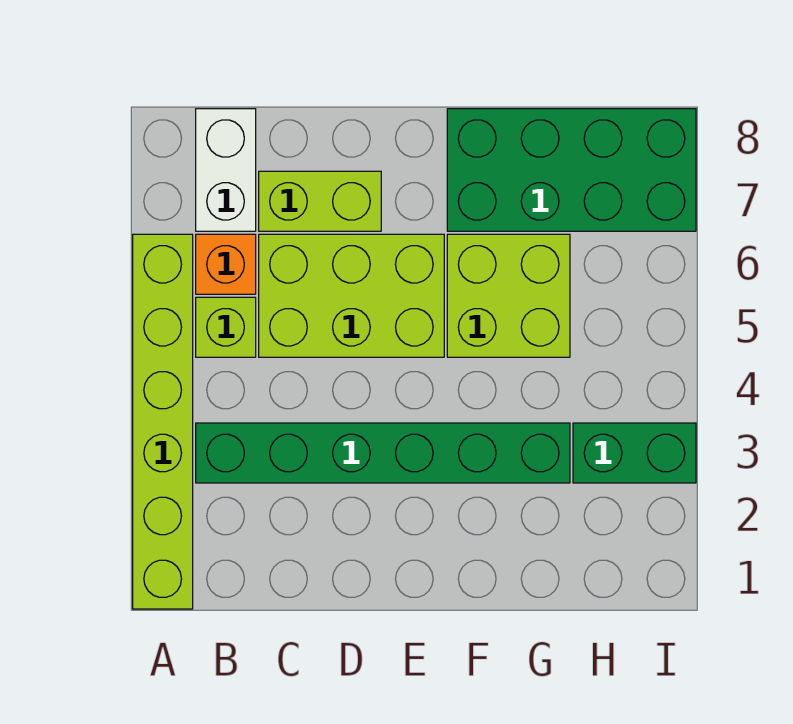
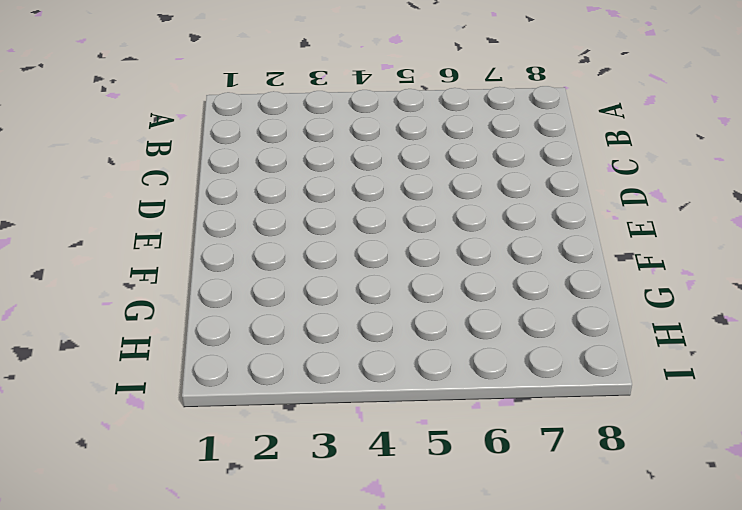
none -> lime brick A1:A6 level 1
none -> green brick B3:G3 level 1

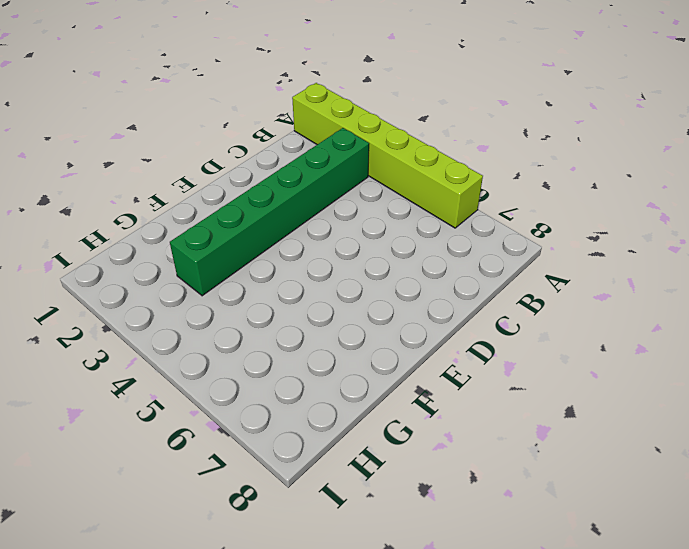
none -> lime brick B5 level 1
none -> orange brick B6 level 1

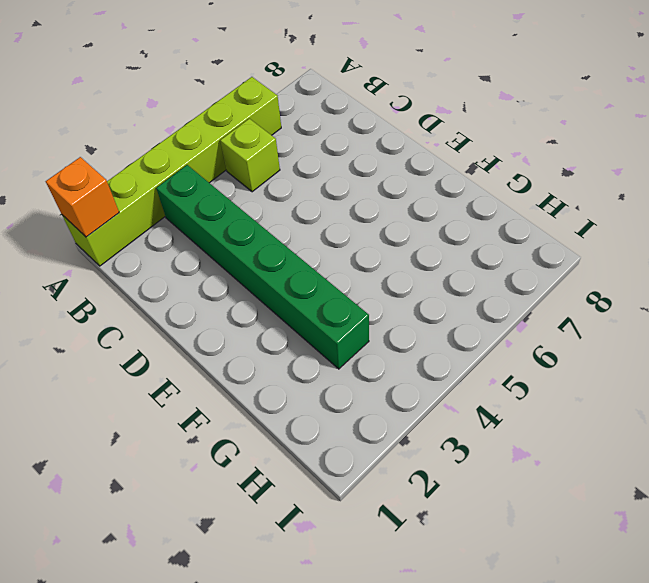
orange brick A1 level 2 -> orange brick B6 level 1
none -> white brick B7:B8 level 1
none -> lime brick C5:E6 level 1

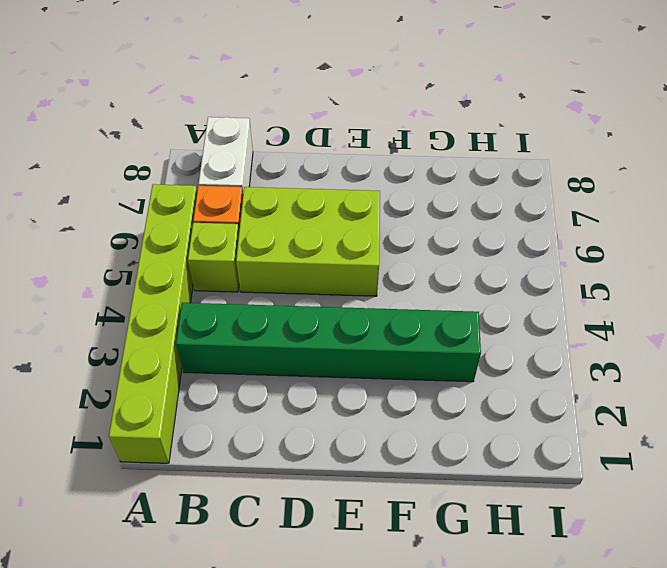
none -> lime brick C7:D7 level 1
none -> lime brick F5:G6 level 1

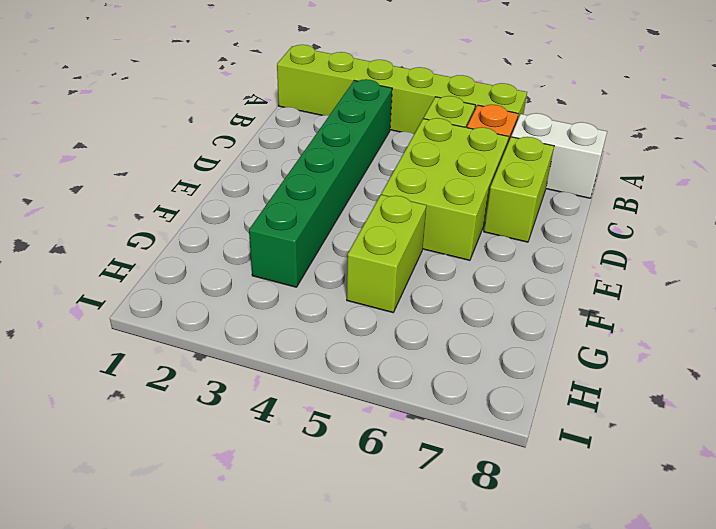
lime brick F5:G5 level 1 -> lime brick F5:G6 level 1
none -> green brick F7:I8 level 1
none -> green brick H3:I3 level 1

